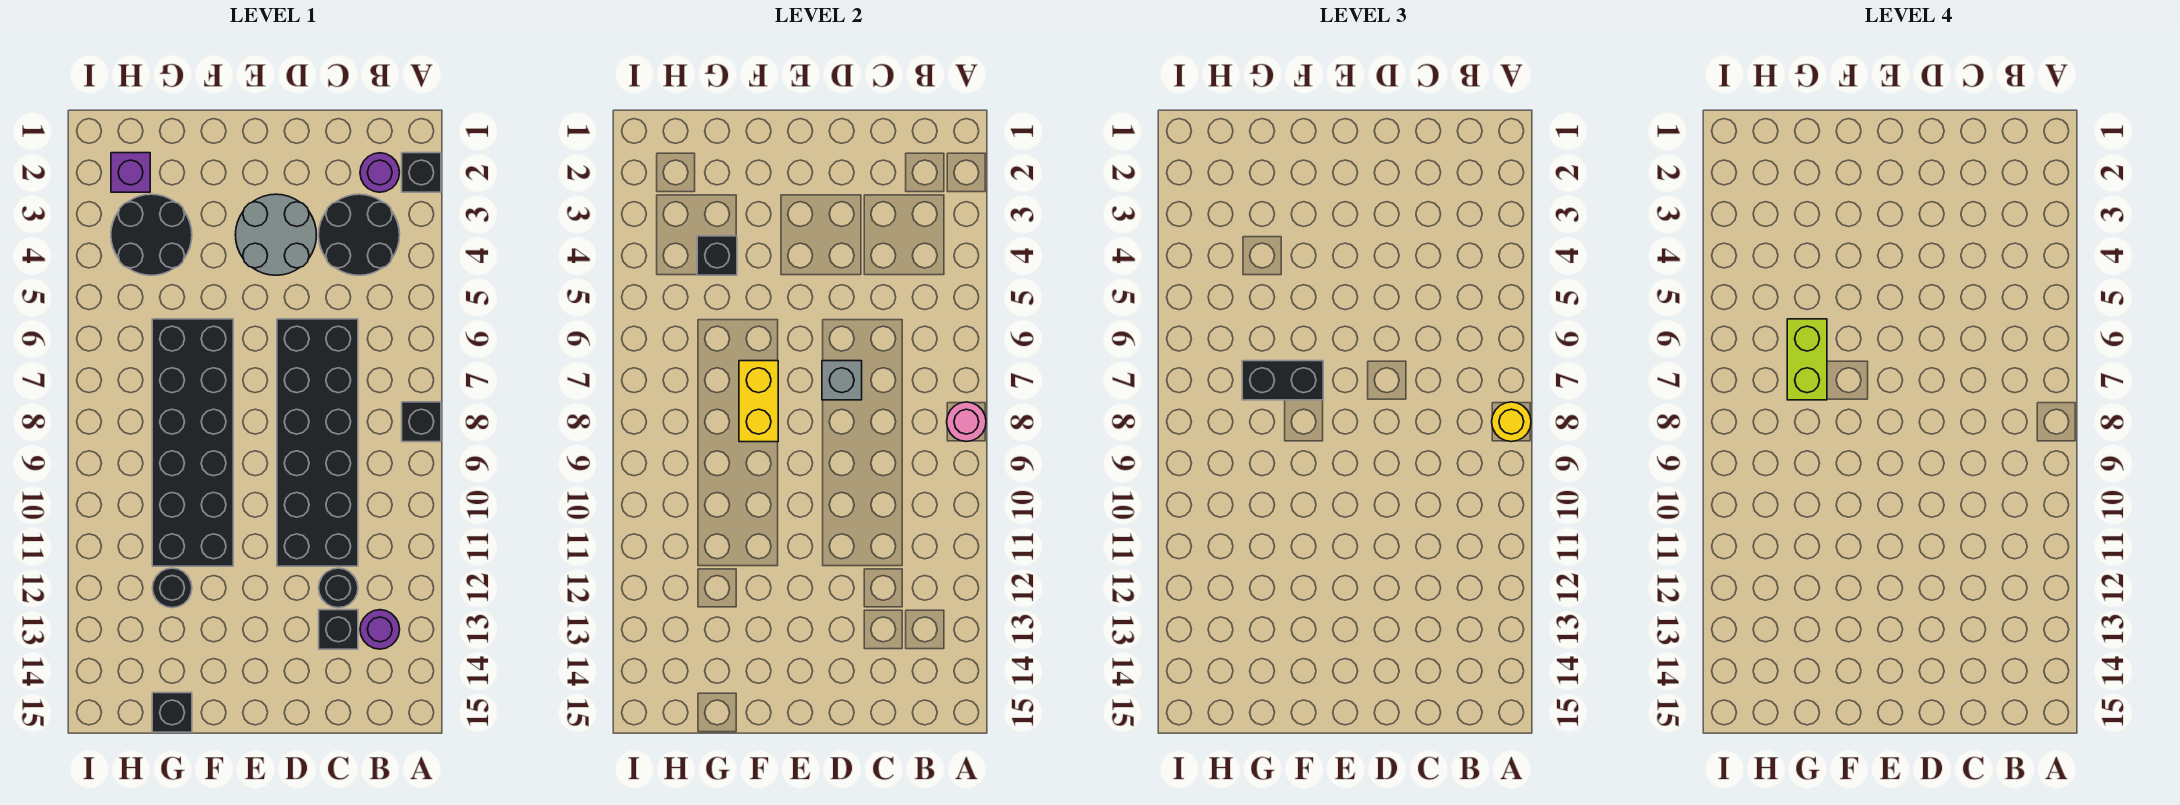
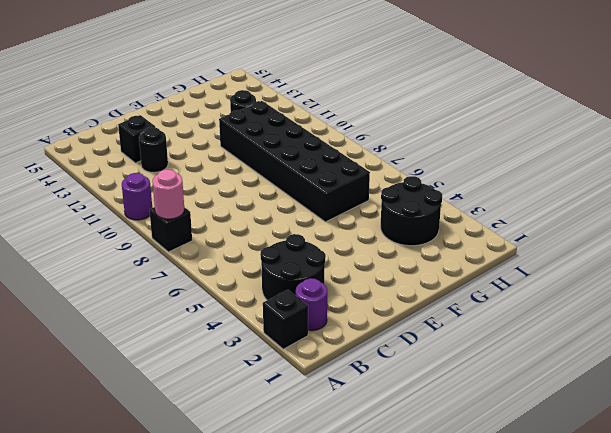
purple round brick A10 level 1 -> purple round brick B13 level 1
none -> black brick C6:D11 level 1
none -> grey round brick D3:E4 level 1
none -> black brick G15 level 1

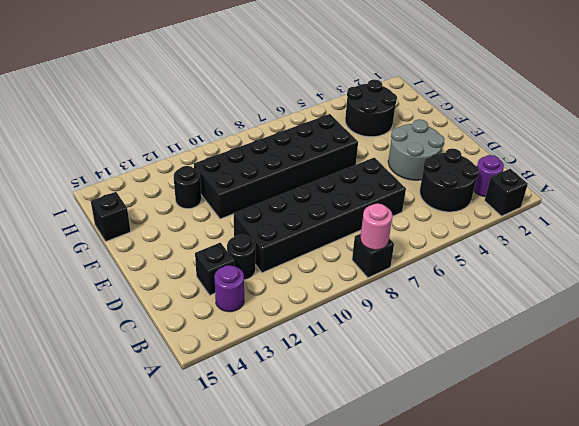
none -> purple brick H2 level 1
none -> grey brick D7 level 2
none -> yellow brick F7:F8 level 2

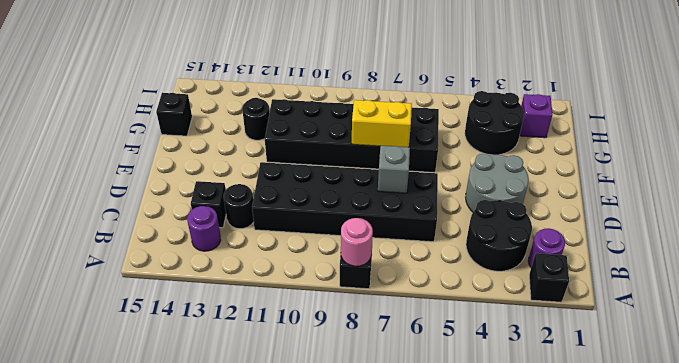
none -> black brick G4 level 2
none -> yellow round brick A8 level 3
none -> black brick F7:G7 level 3

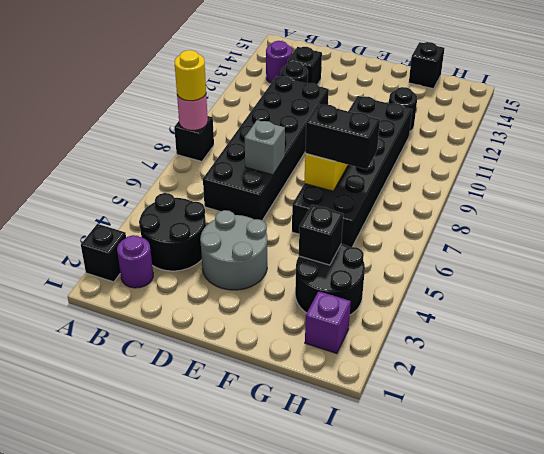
none -> lime brick G6:G7 level 4

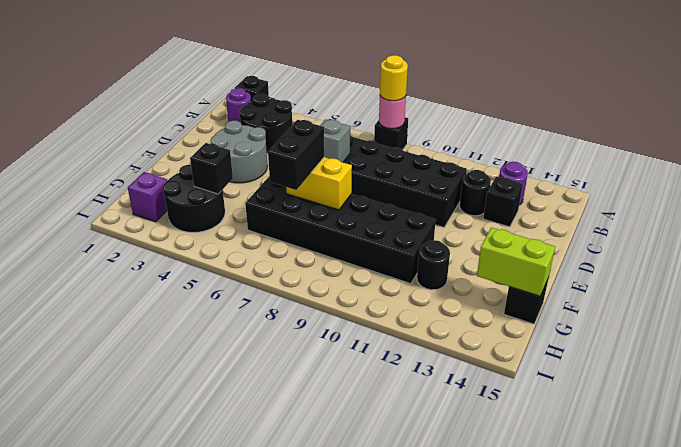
lime brick G14:G15 level 2 -> lime brick G6:G7 level 4

